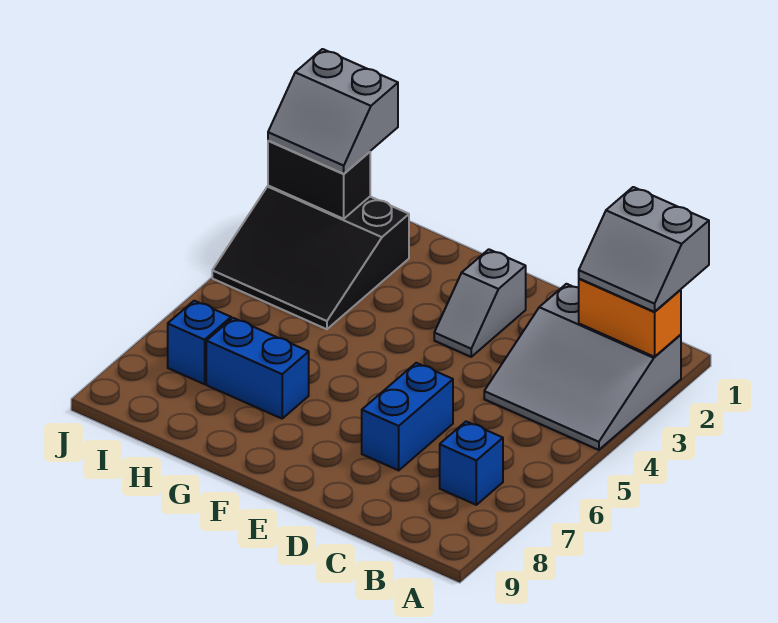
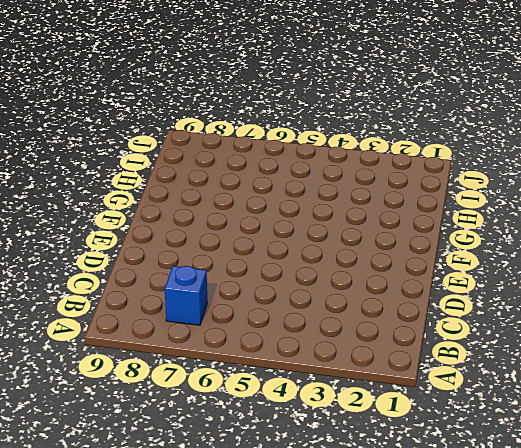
none -> grey slope A2:C4 level 1 top 2
none -> blue brick D6:D7 level 1

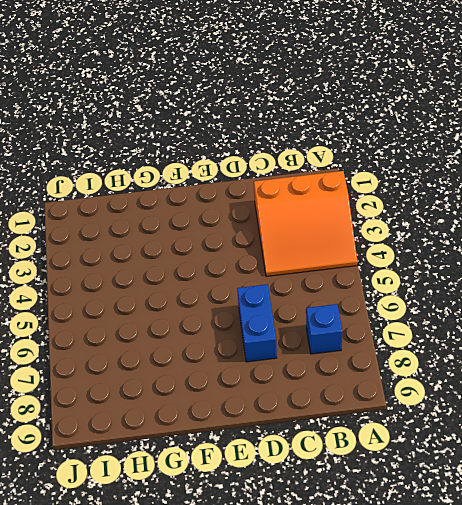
orange slope A2:C4 level 1 top 2 -> grey slope A2:C4 level 1 top 2
none -> grey slope E2:E3 level 1 top 2
none -> blue brick G7:H7 level 1

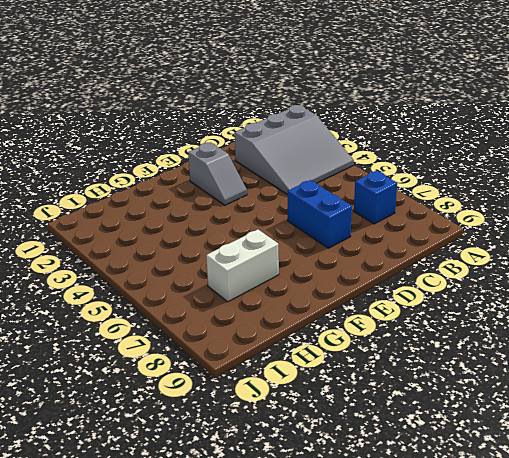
white brick G7:H7 level 1 -> blue brick G7:H7 level 1
none -> black slope H2:J4 level 1 top 2
none -> blue brick I7 level 1

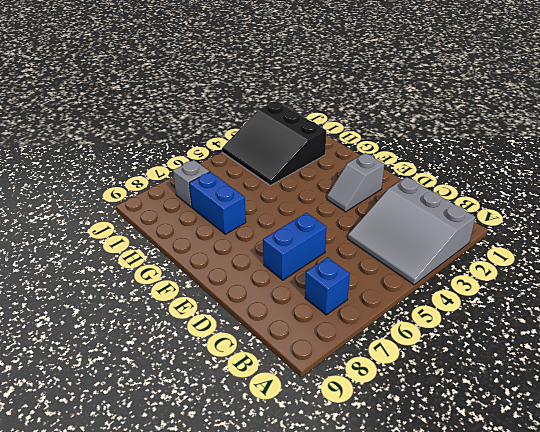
grey brick I7 level 1 -> blue brick I7 level 1
none -> orange brick A2:B2 level 2
none -> black brick I2:J2 level 2

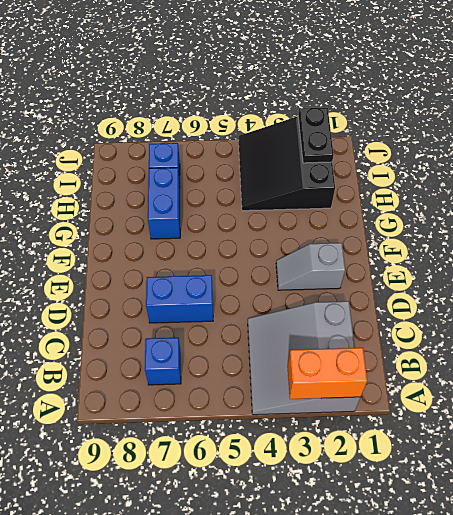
orange brick A2:A3 level 2 -> orange brick A2:B2 level 2
black plate I2:J2 level 2 -> black brick I2:J2 level 2
none -> grey slope A1:B2 level 3 top 1
none -> grey slope I1:J2 level 3 top 1

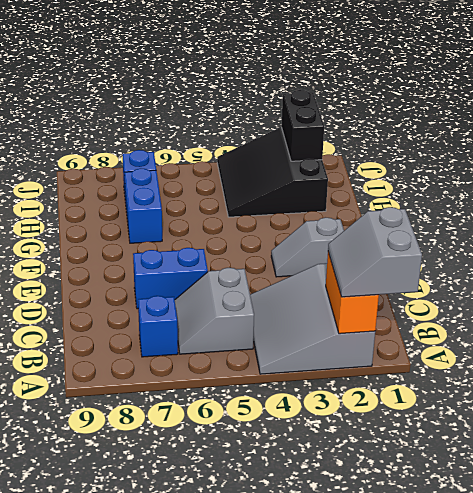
grey slope B5:C6 level 1 top 5 -> grey slope I1:J2 level 3 top 1

